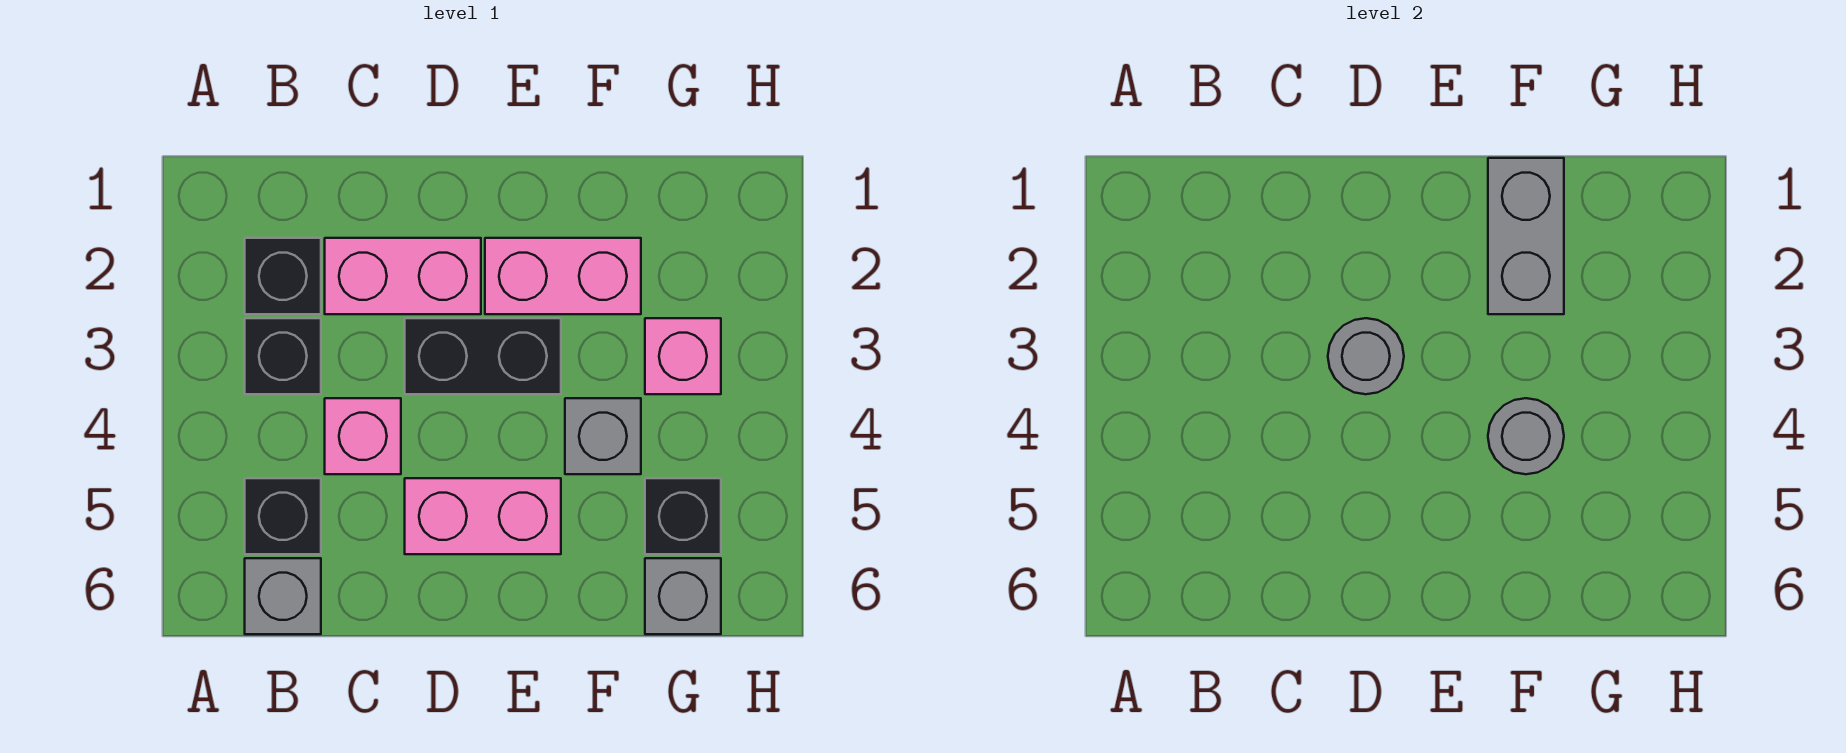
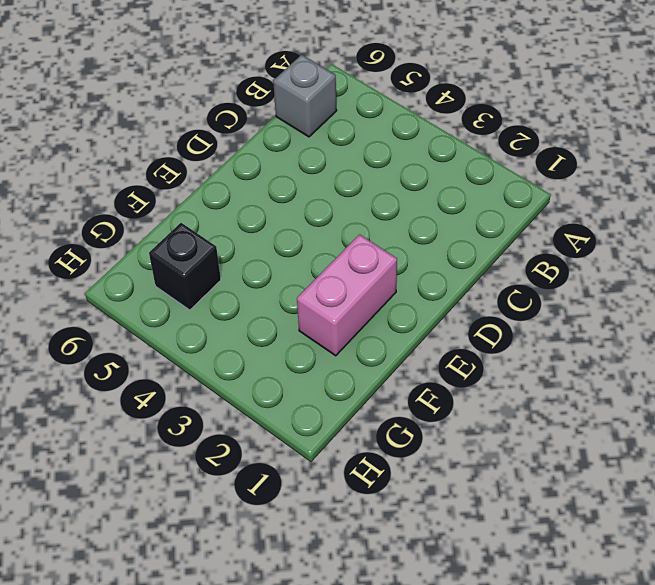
none -> black brick B2 level 1
none -> black brick B3 level 1
none -> black brick B5 level 1

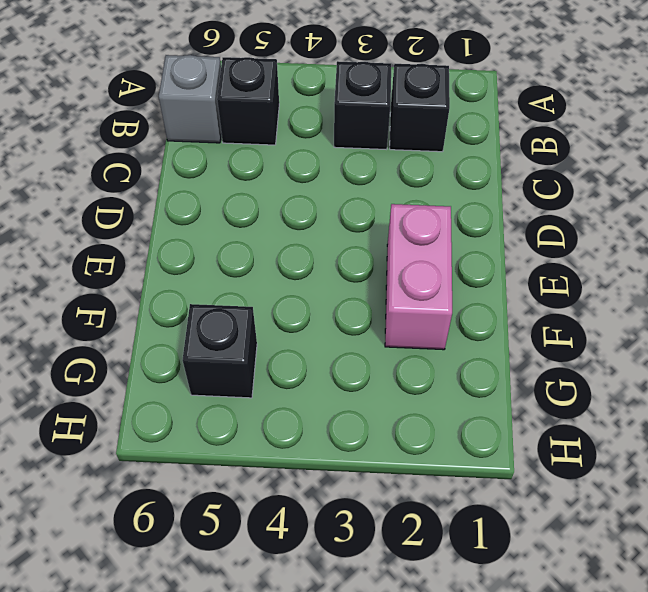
none -> pink brick C2:D2 level 1
none -> pink brick C4 level 1
none -> black brick D3:E3 level 1

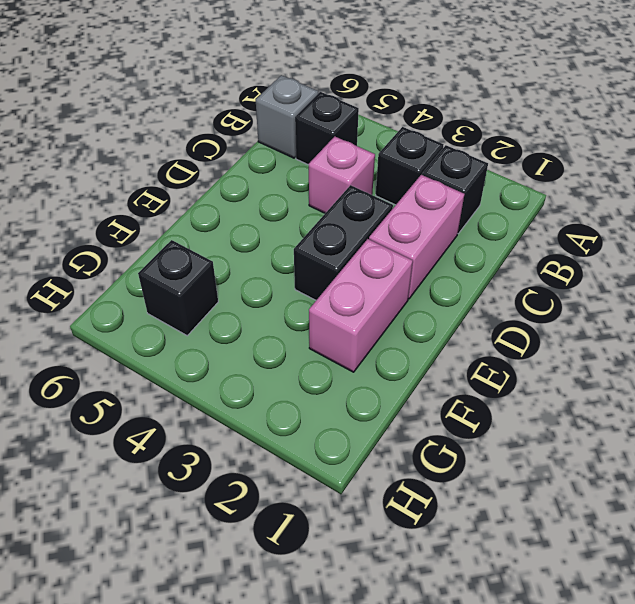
none -> pink brick D5:E5 level 1
none -> grey brick F4 level 1
none -> pink brick G3 level 1

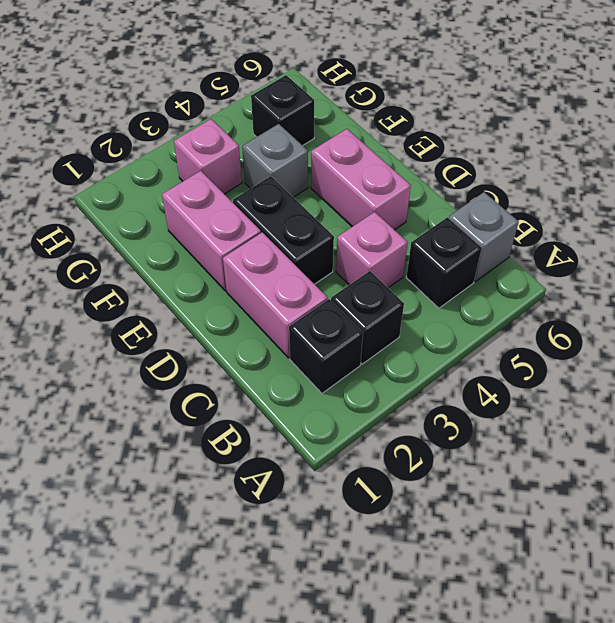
none -> grey brick G6 level 1
none -> grey round brick D3 level 2
none -> grey brick F1:F2 level 2

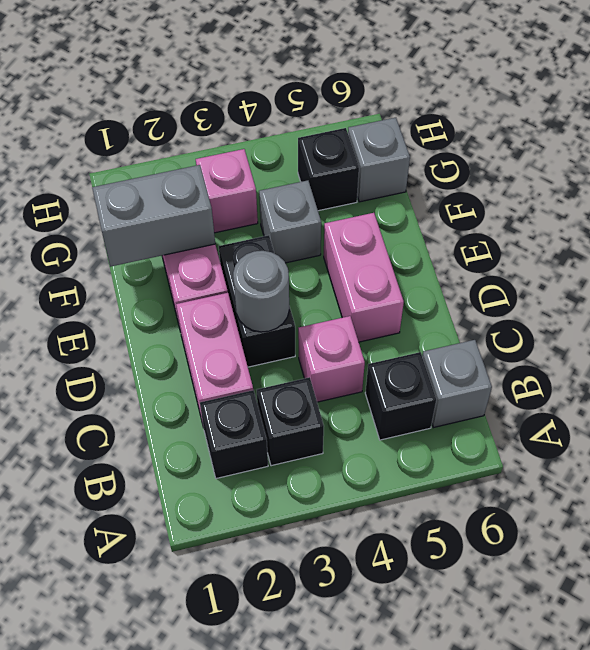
none -> grey round brick F4 level 2

